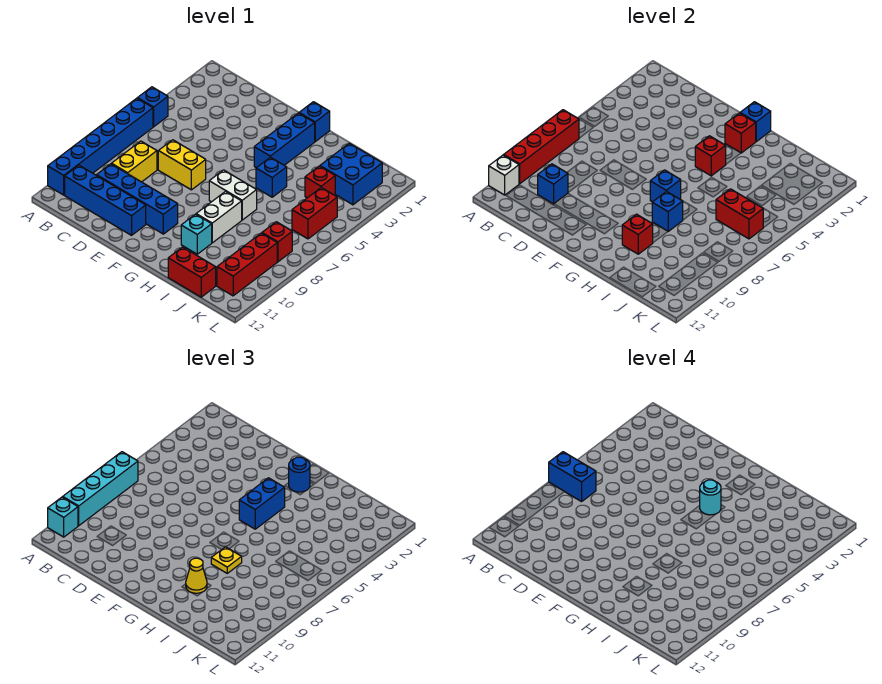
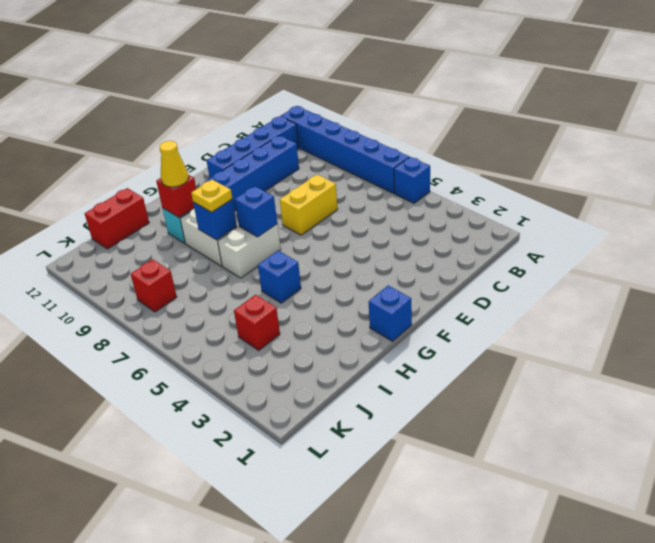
none -> yellow brick C8:C9 level 1
none -> blue brick G2:G4 level 1
none -> blue brick J2:K3 level 1
none -> red brick K5:K6 level 1

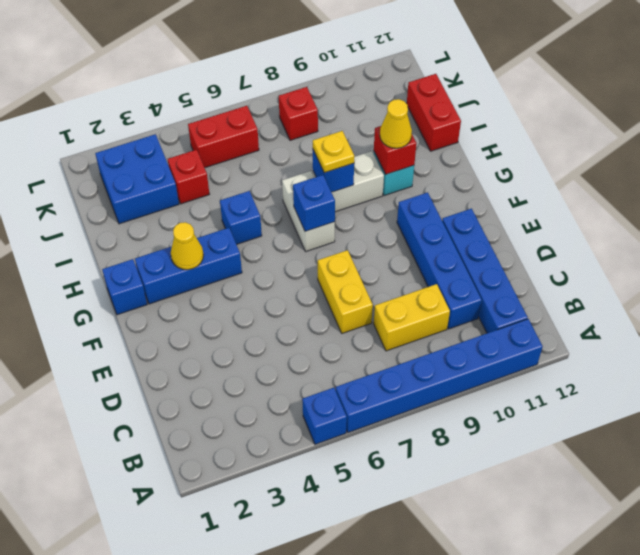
yellow cone G3 level 2 -> none
none -> red brick K9:K11 level 1
none -> red brick A7:A10 level 2
none -> white brick A11 level 2
none -> blue brick C10 level 2

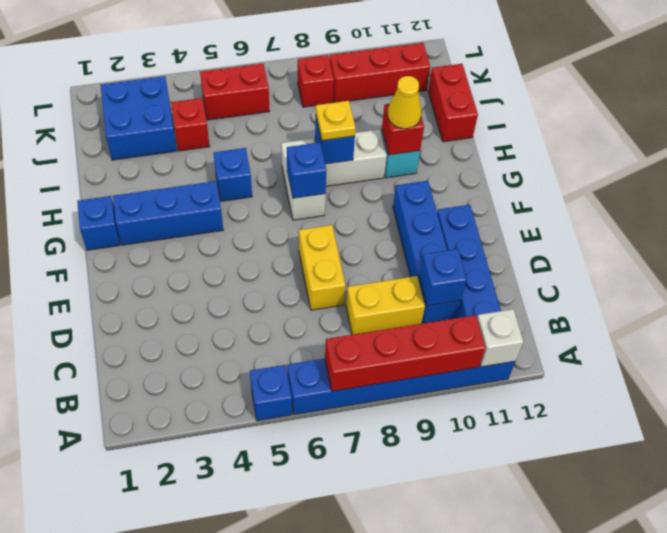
none -> blue brick G1 level 2
none -> red brick G2 level 2
none -> red brick G4 level 2
none -> red brick J6:K6 level 2

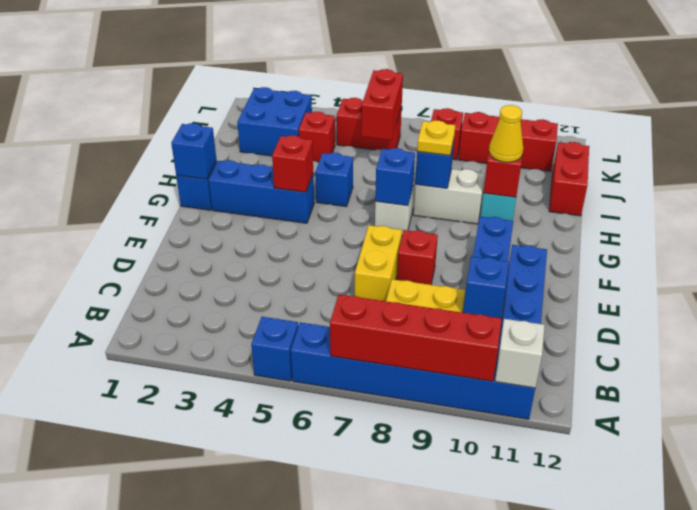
red brick E8 level 1 -> red brick G2 level 2
none -> cyan brick A7:A10 level 3
none -> cyan brick A11 level 3
none -> blue round brick G2 level 3
none -> blue brick G4:G5 level 3

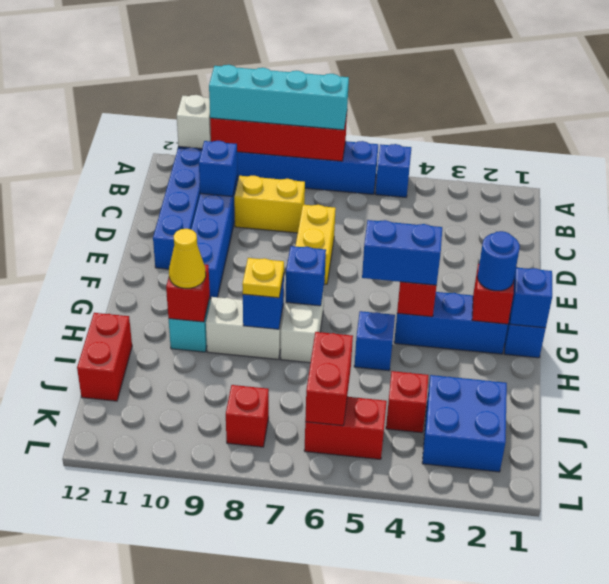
none -> red brick K9:K11 level 1
none -> cyan brick A11 level 3
none -> blue brick A7:B7 level 4
none -> cyan round brick G4 level 4

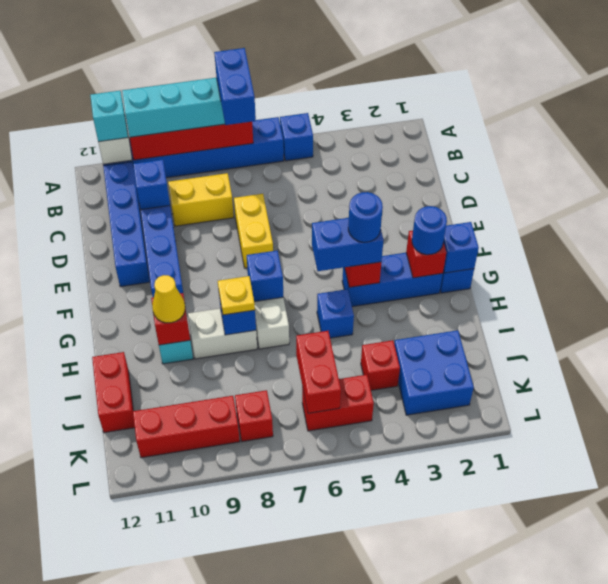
blue round brick G4 level 4 -> cyan round brick G4 level 4

